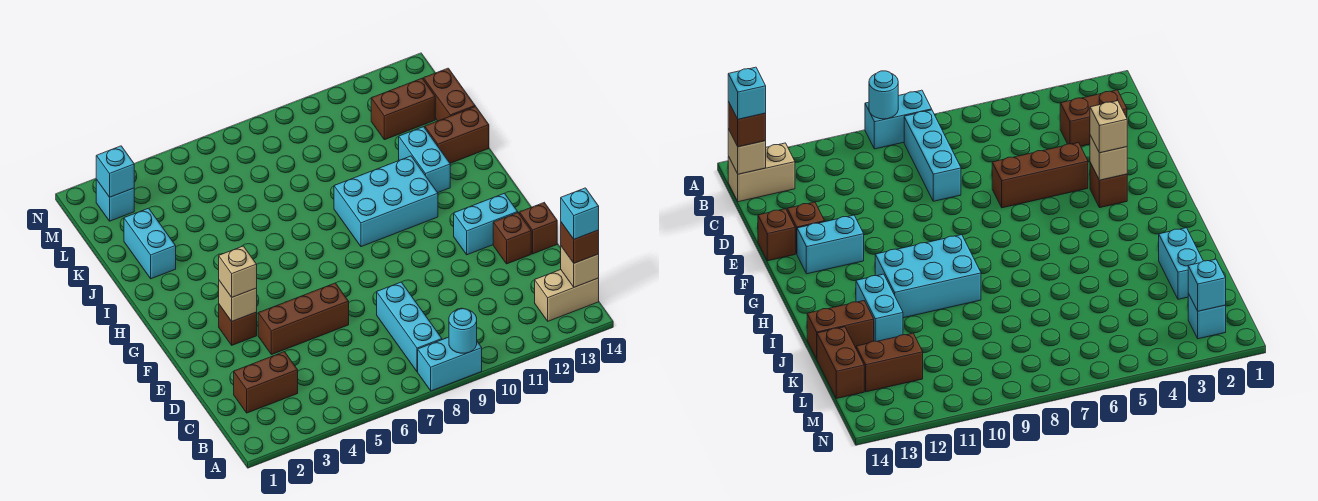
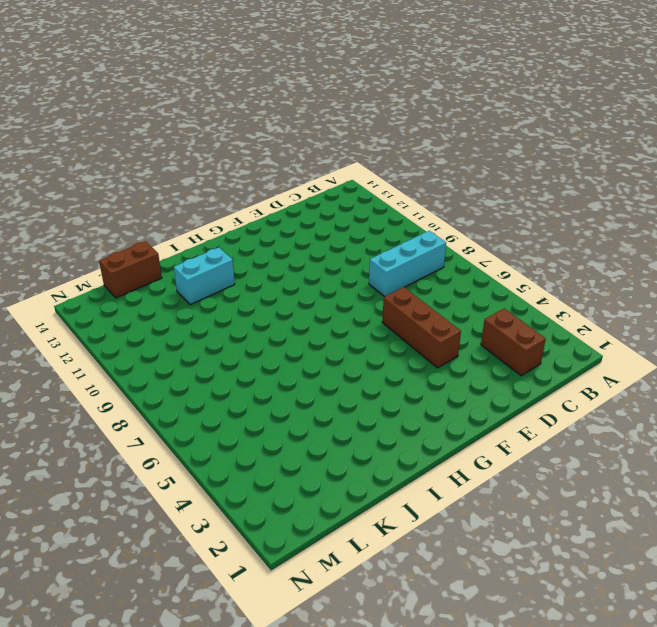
none -> cyan brick A8:A9 level 1
none -> tan brick B13:B14 level 1
none -> brown brick E13 level 1

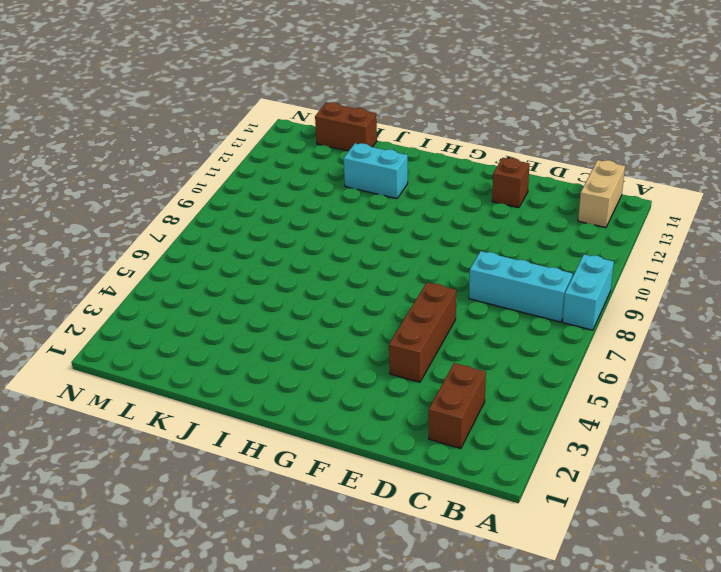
none -> brown brick E14 level 1
none -> brown brick F3 level 1
none -> cyan brick F12:F13 level 1

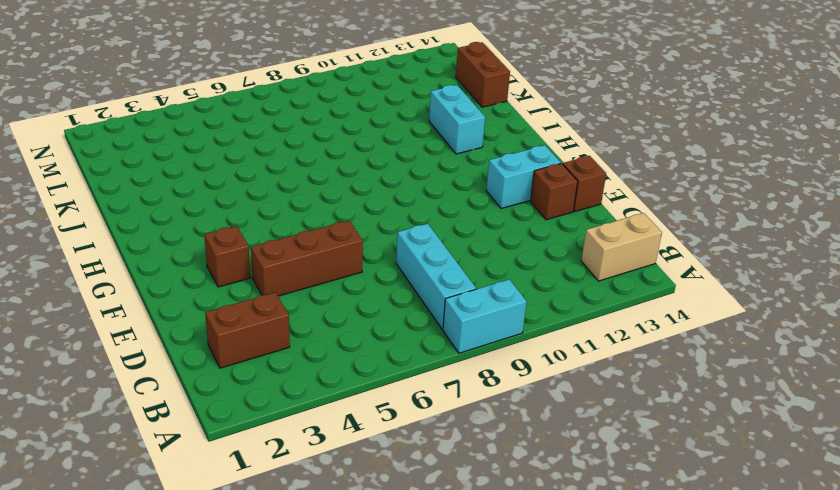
none -> cyan brick H9:I11 level 1
none -> cyan brick J2:K2 level 1
none -> brown brick J13:J14 level 1

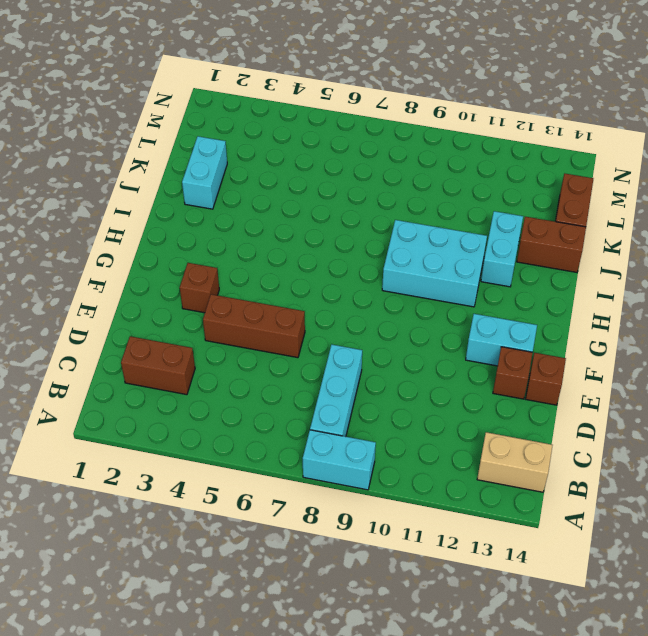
none -> brown brick L12:L13 level 1
none -> cyan brick M2 level 1
none -> cyan round brick A9 level 2

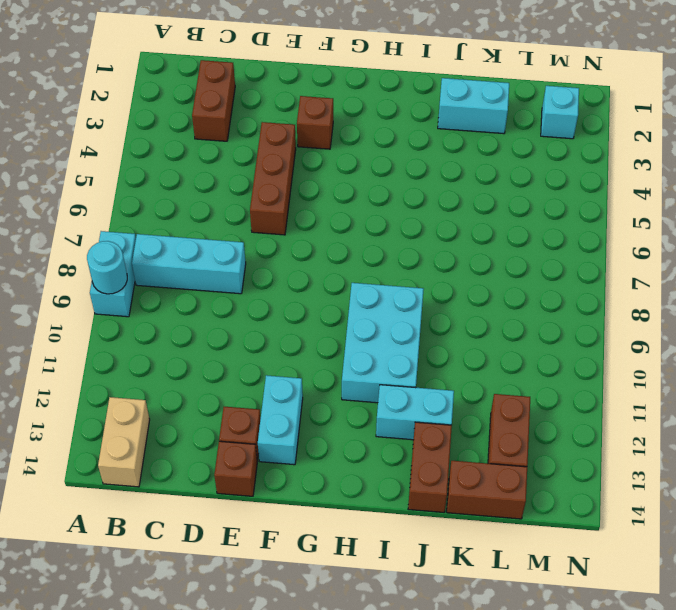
none -> tan brick B14 level 2
none -> tan brick F3 level 2
none -> cyan brick M2 level 2

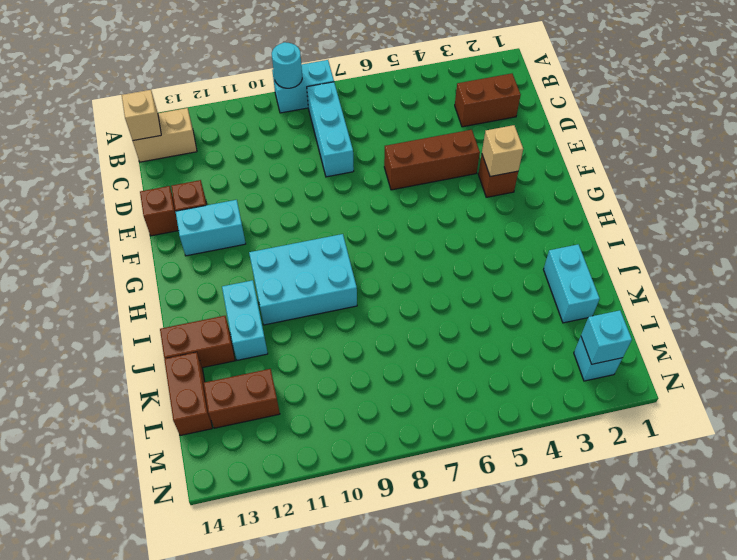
none -> brown brick B14 level 3
none -> tan brick F3 level 3
none -> cyan brick B14 level 4

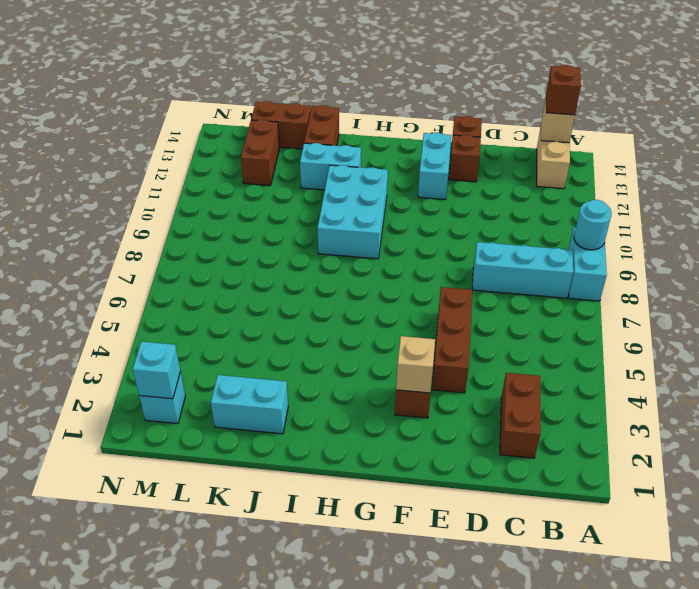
none -> tan brick F3 level 3
none -> cyan brick B14 level 4

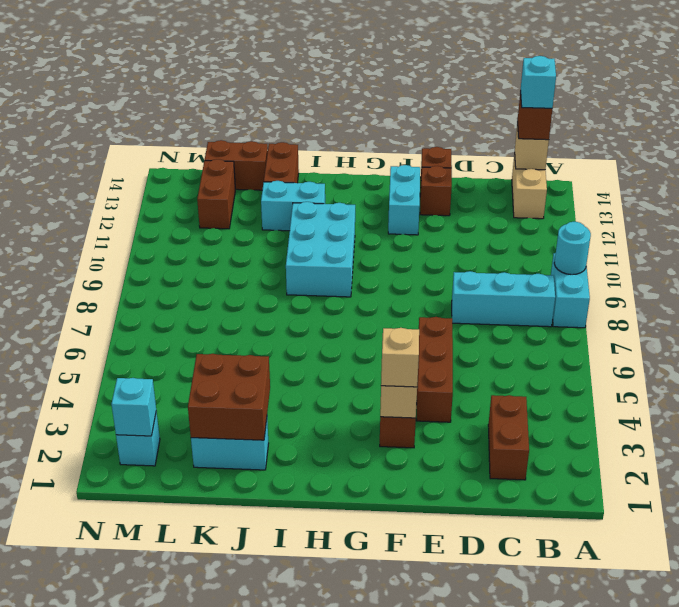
brown brick J2:K3 level 2 -> none

